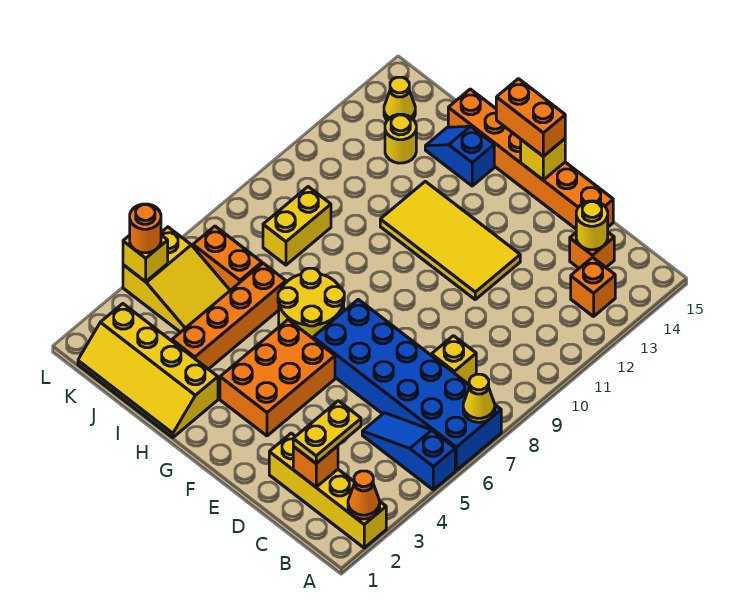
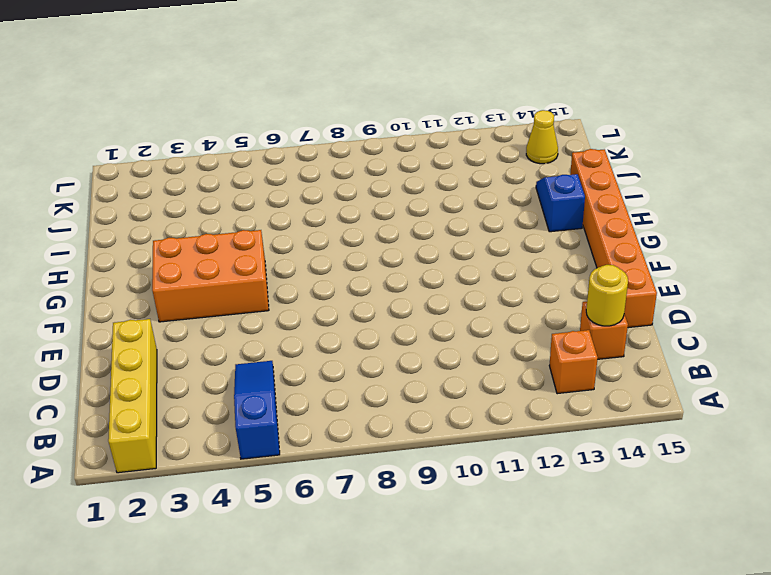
none -> blue brick A6:F7 level 1
none -> yellow brick C8 level 1
none -> yellow tile E11:H12 level 1

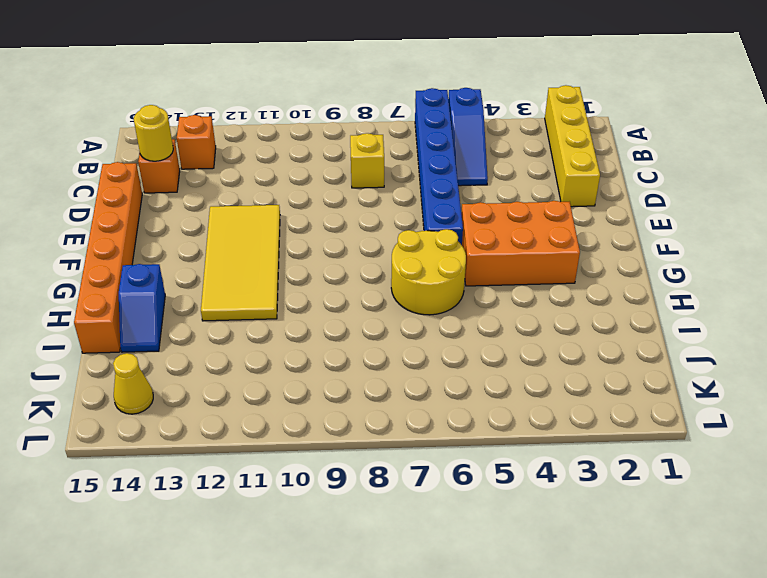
blue brick A6:F6 level 1 -> blue brick A6:F7 level 1
none -> yellow slope H1:K2 level 1 top 2
none -> orange brick I3:I6 level 1
none -> yellow slope J4:L5 level 1 top L

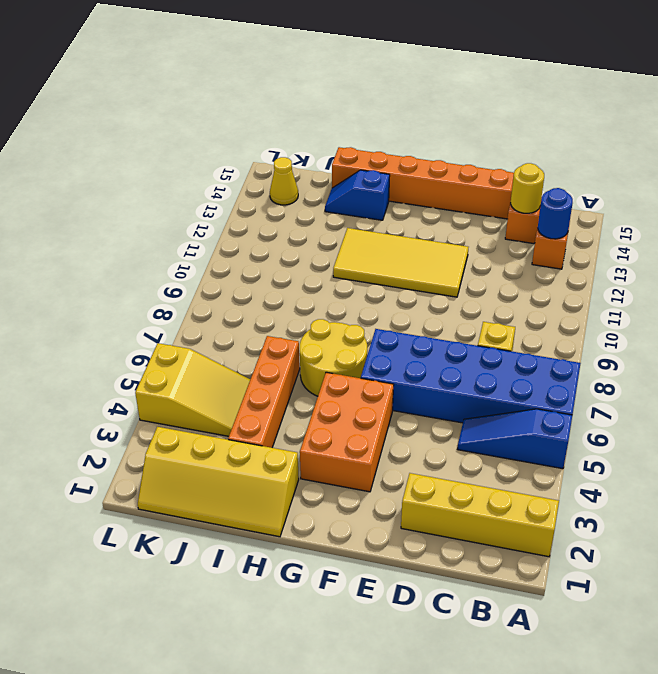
blue round brick B13 level 2 -> none
none -> orange brick J6:K6 level 1
none -> yellow brick J8:J9 level 1
none -> yellow round brick J13 level 1

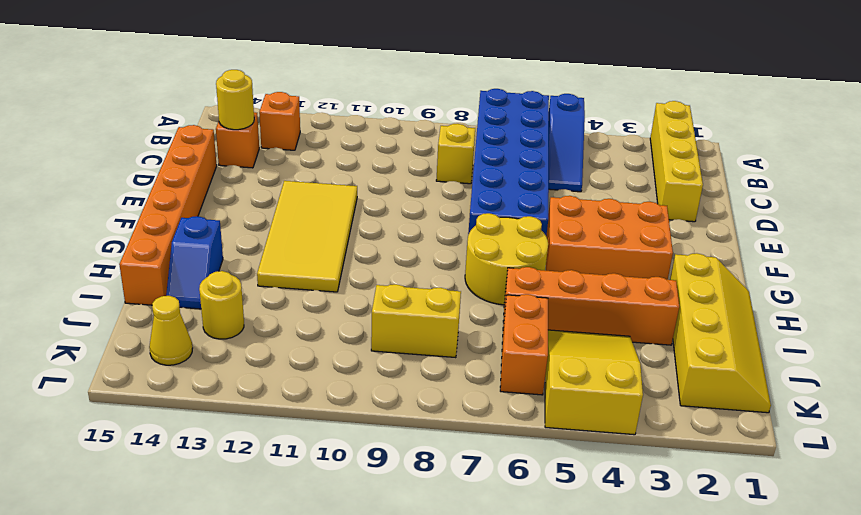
none -> orange cone A2 level 2
none -> yellow cone A7 level 2
none -> orange brick C2 level 2

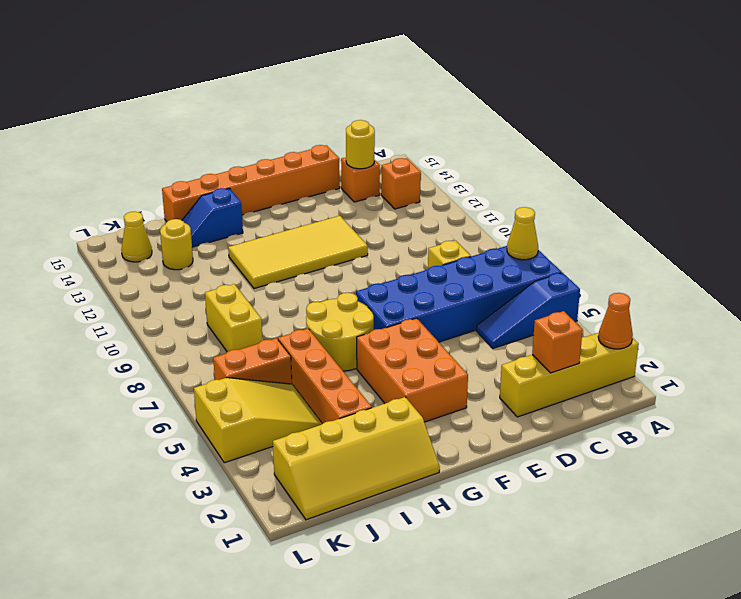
none -> yellow brick F15 level 2
none -> yellow brick L4 level 2
none -> yellow plate C2:C3 level 3

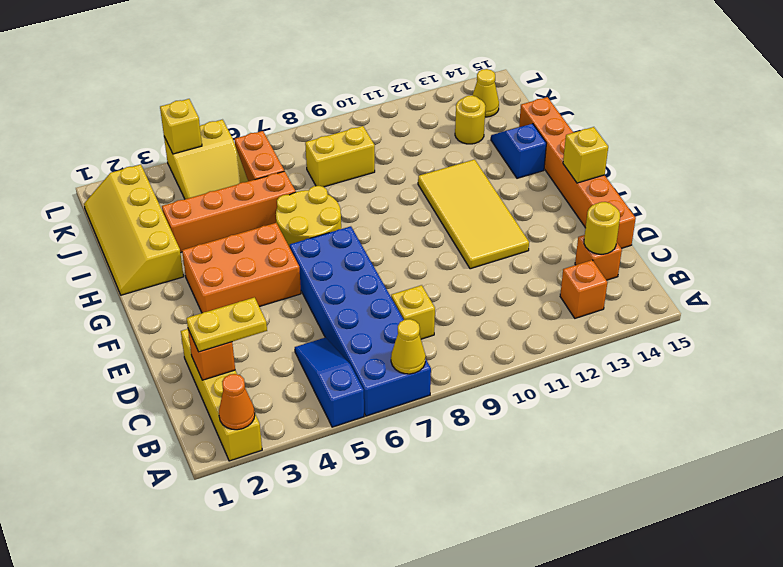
none -> orange brick F15:G15 level 3
none -> orange round brick L4 level 3

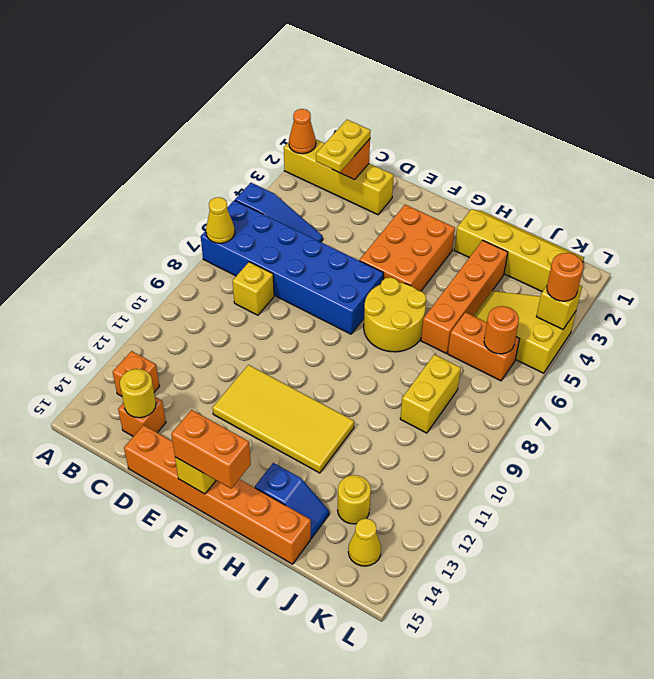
orange round brick K6 level 2 -> none

